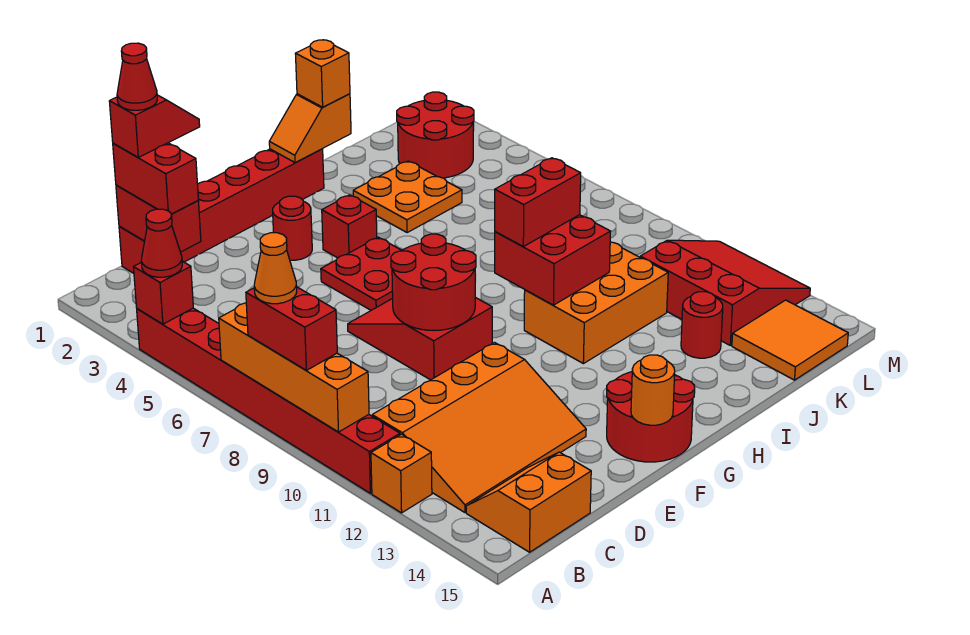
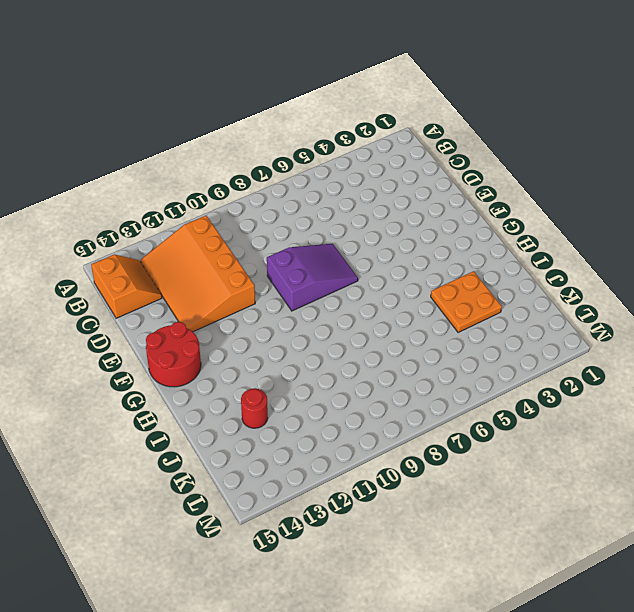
purple slope E7:F9 level 1 top 9 -> red slope E7:F9 level 1 top 9
none -> red brick A4:A11 level 1
none -> orange brick A12 level 1
none -> red brick C1:H1 level 1
none -> red round brick F3 level 1

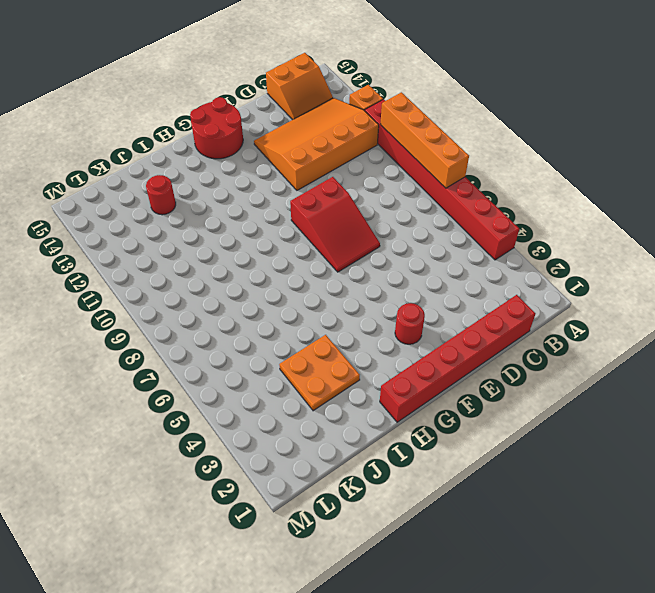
none -> red plate F5:G6 level 1
none -> red brick G4 level 1
none -> orange brick H10:J11 level 1
none -> red round brick K2:L3 level 1

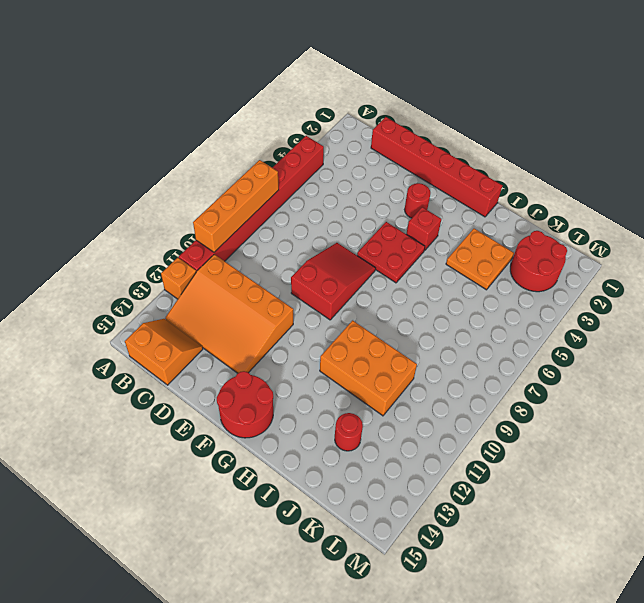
none -> red slope K11:M13 level 1 top K
none -> orange tile K14:L15 level 1
none -> red brick A4 level 2
none -> red brick C1:C2 level 2

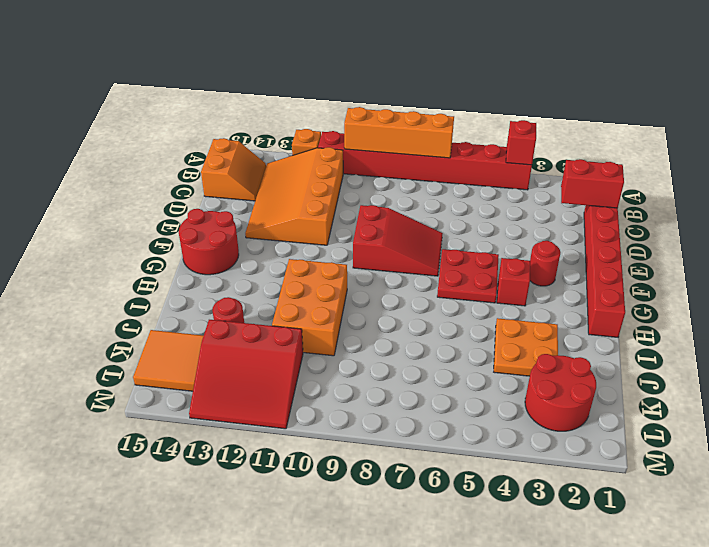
none -> red round brick E8:F9 level 2
none -> orange round brick F15 level 2
none -> orange slope H1:I1 level 2 top I
none -> red brick H9:I10 level 2

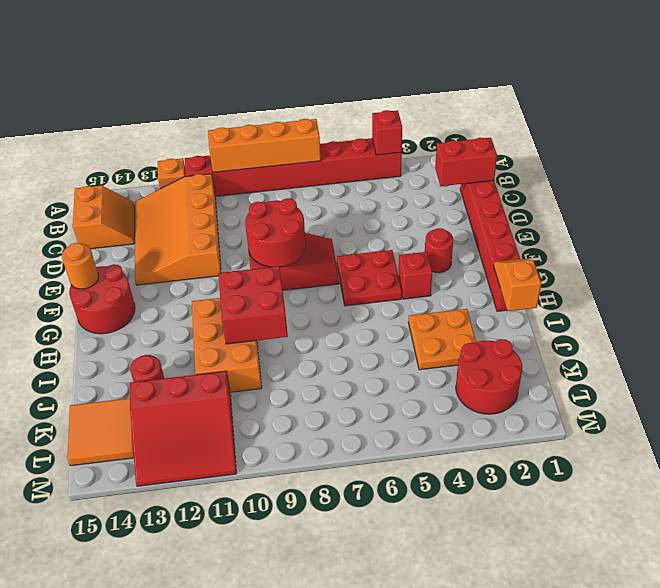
none -> red cone A4 level 3
none -> red brick A8:A9 level 3
none -> red brick C1:C2 level 3
none -> red brick H9:I9 level 3

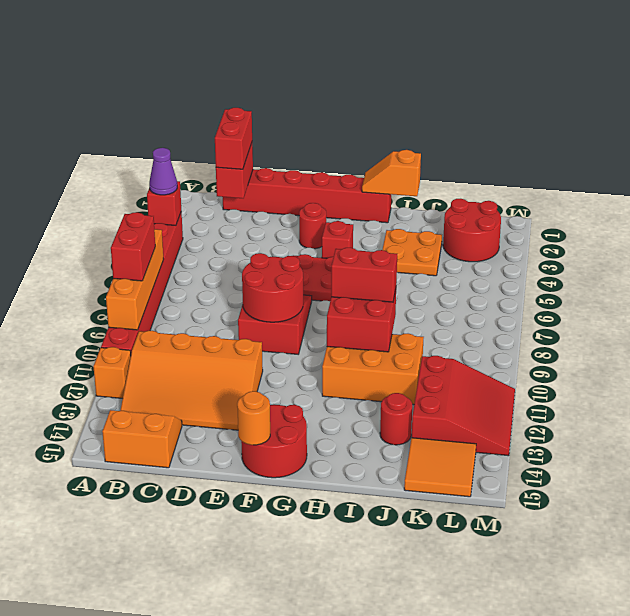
purple cone A4 level 3 -> red cone A4 level 3
none -> orange brick I1 level 3
none -> orange cone A8 level 4
none -> red slope C1:D1 level 4 top C
none -> red cone C1 level 5

